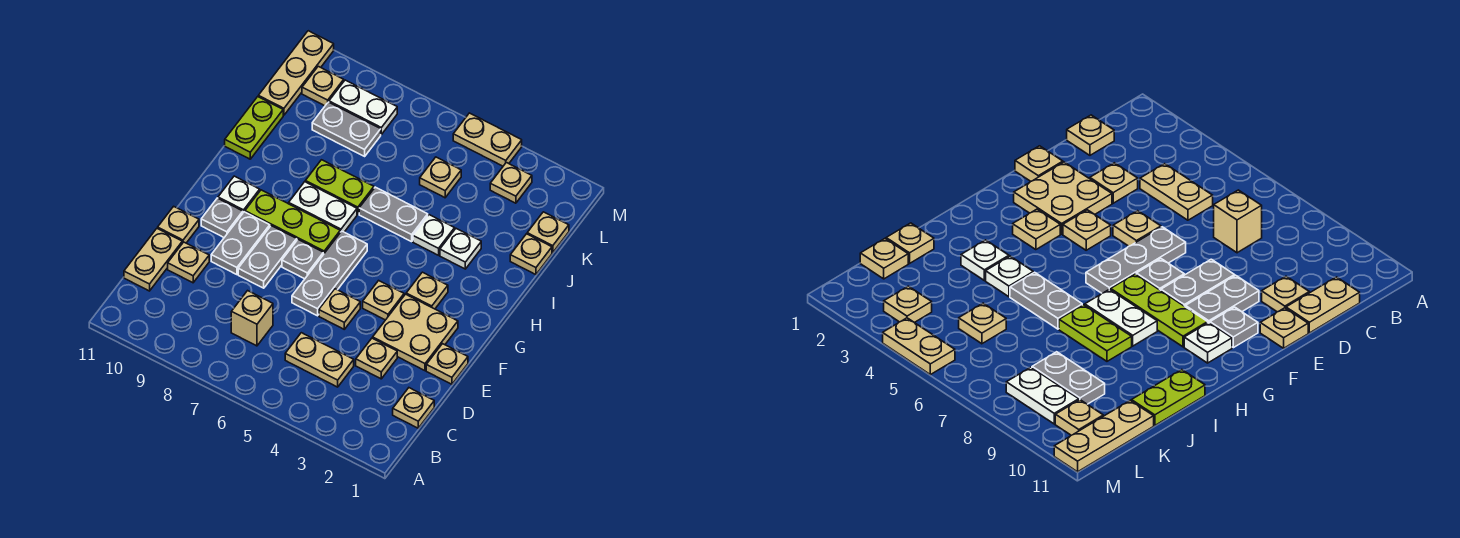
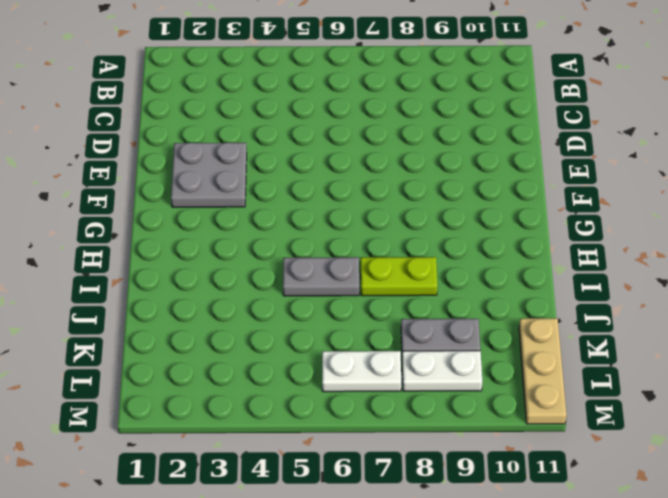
grey plate E2:F3 level 1 -> tan plate E2:F3 level 1
white plate L6:L7 level 1 -> white plate H7:H8 level 1
none -> tan plate C1 level 1
none -> tan plate C4:C5 level 1
none -> tan brick C7 level 1
none -> tan plate C11:D11 level 1

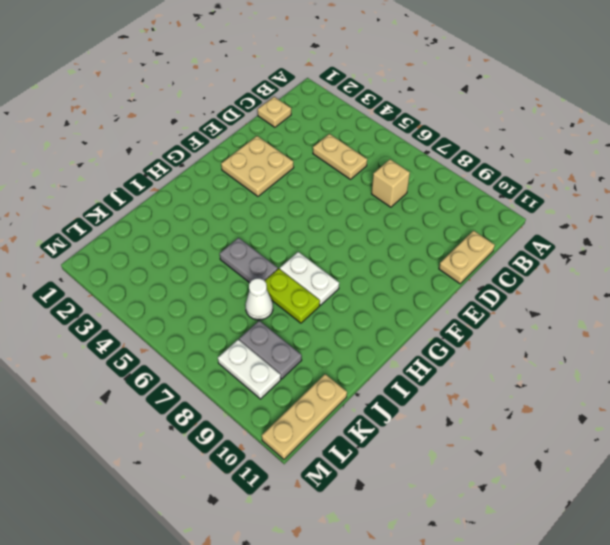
white cone J7 level 1 -> none
none -> tan plate D3 level 1
none -> tan plate D10 level 1
none -> tan plate E1 level 1
none -> tan plate E5 level 1

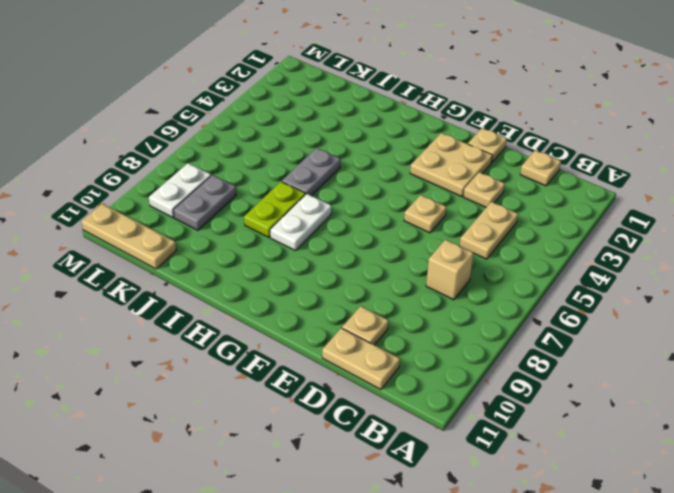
none -> grey plate E6:G6 level 1
none -> grey plate E8:F8 level 1
none -> grey plate E9:F9 level 1
none -> tan plate E11 level 1

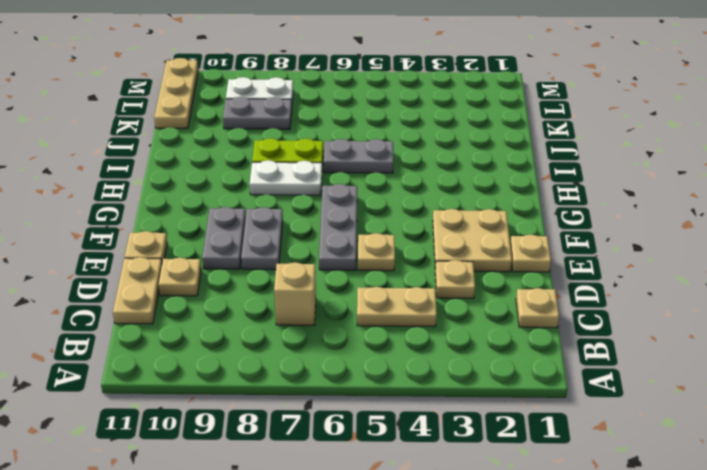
none -> tan plate F4 level 1
none -> grey plate F7 level 1
none -> grey plate F10 level 1
none -> tan plate G3 level 1

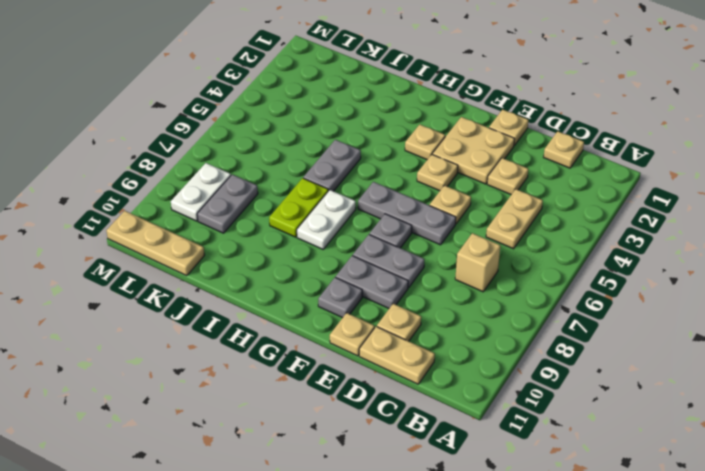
none -> lime plate G7:G9 level 1
none -> white plate G10 level 1
none -> white plate I3 level 1
none -> white plate I4 level 1

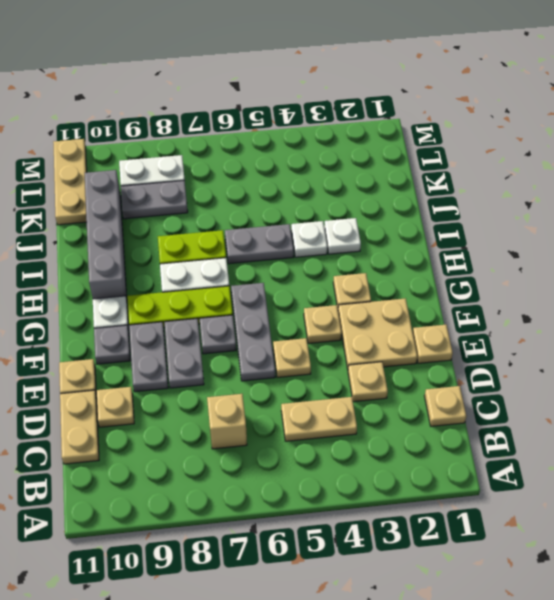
grey brick H10:K10 level 1 -> none
none -> lime plate I11:J11 level 1
none -> tan plate J1 level 1
none -> tan plate K1 level 1
none -> tan plate K5 level 1

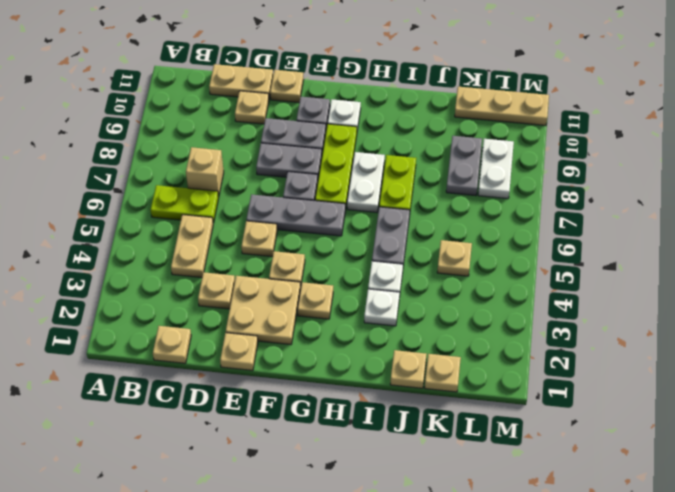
lime plate B6:C6 level 1 -> lime plate I11:J11 level 1
none -> tan plate L3 level 1
none -> tan plate L10 level 1
none -> tan plate M4:M5 level 1

